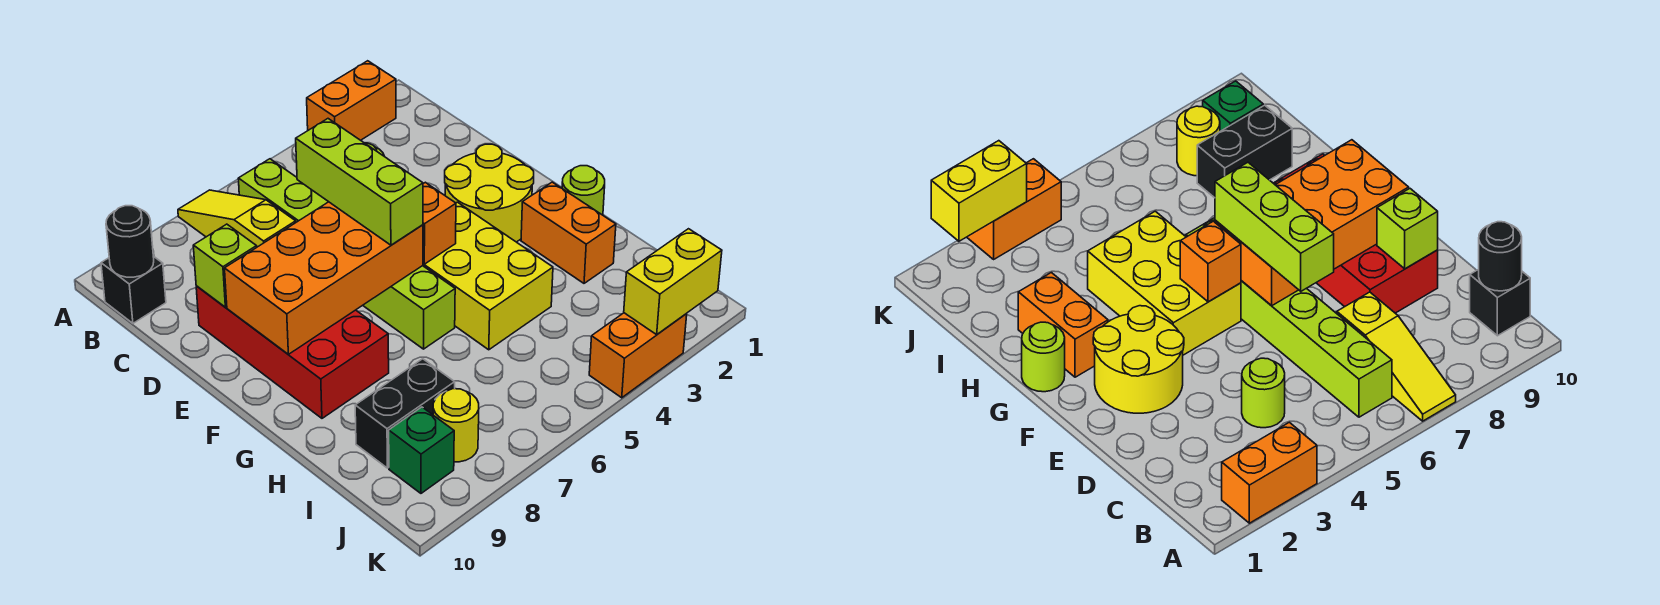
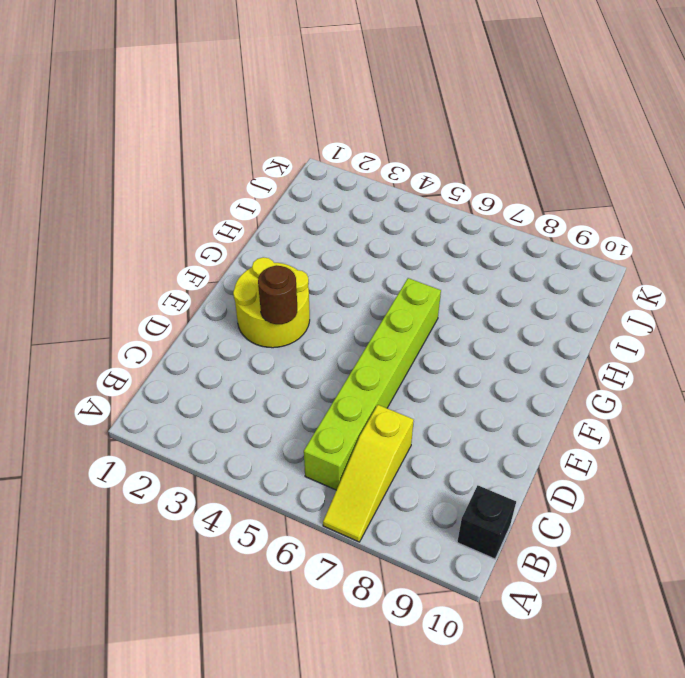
brown round brick E3 level 2 -> none
none -> orange brick A2:A3 level 1
none -> lime round brick C4 level 1
none -> red brick D8:G9 level 1

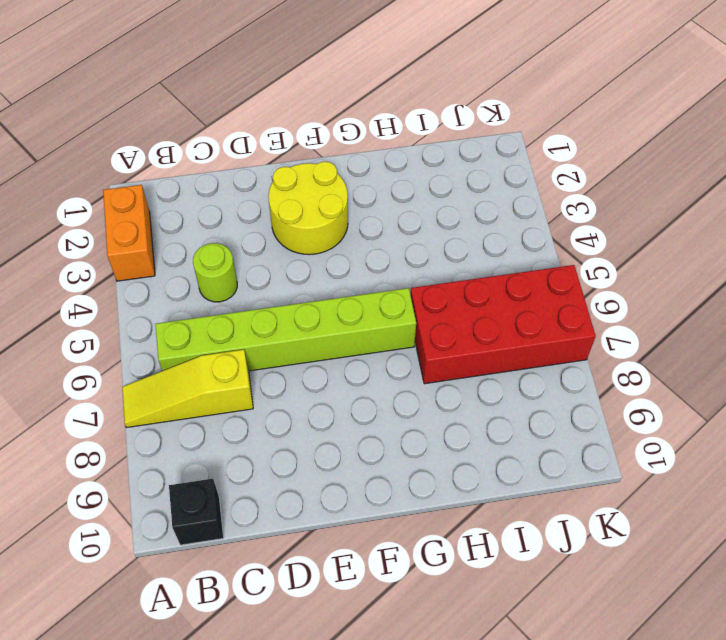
red brick H6:K7 level 1 -> red brick D8:G9 level 1
none -> yellow brick F4:H5 level 1
none -> lime round brick G1 level 1
none -> orange brick G2:H2 level 1

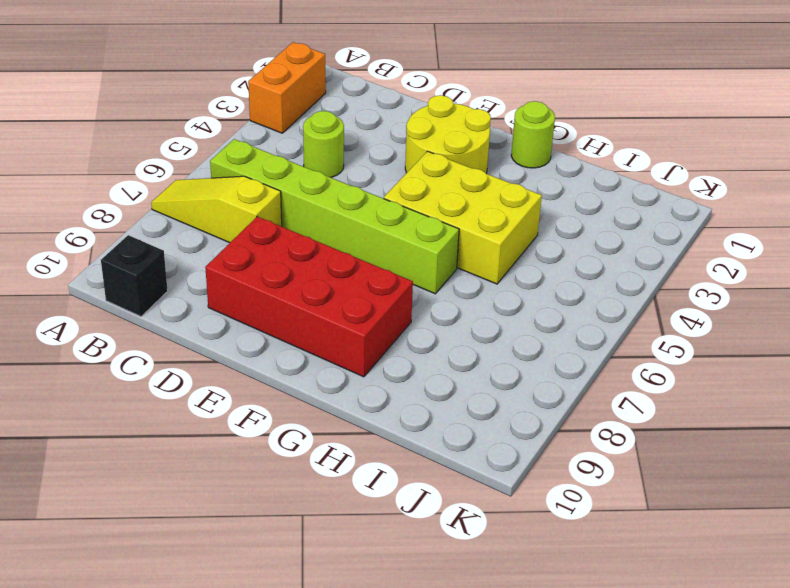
none -> orange brick G2:H2 level 1
none -> black brick I8:I9 level 1
none -> yellow round brick J8 level 1

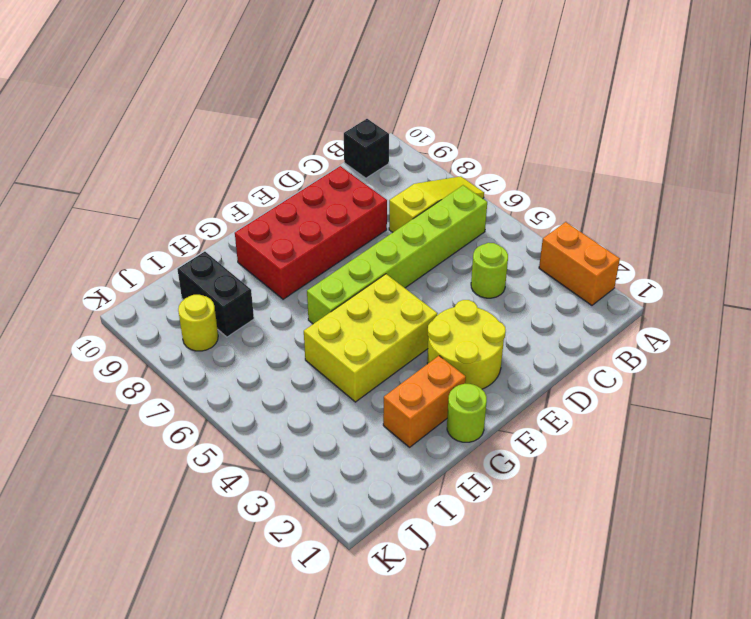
none -> green brick J9 level 1
none -> orange brick K3:K4 level 1
none -> black round brick B10 level 2

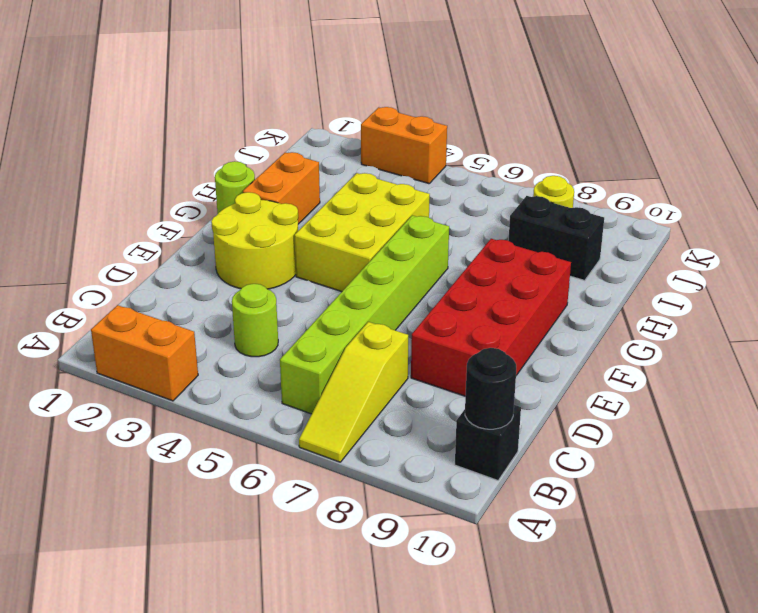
none -> green brick J9 level 1
none -> lime brick D9 level 2
none -> orange brick E6:F9 level 2

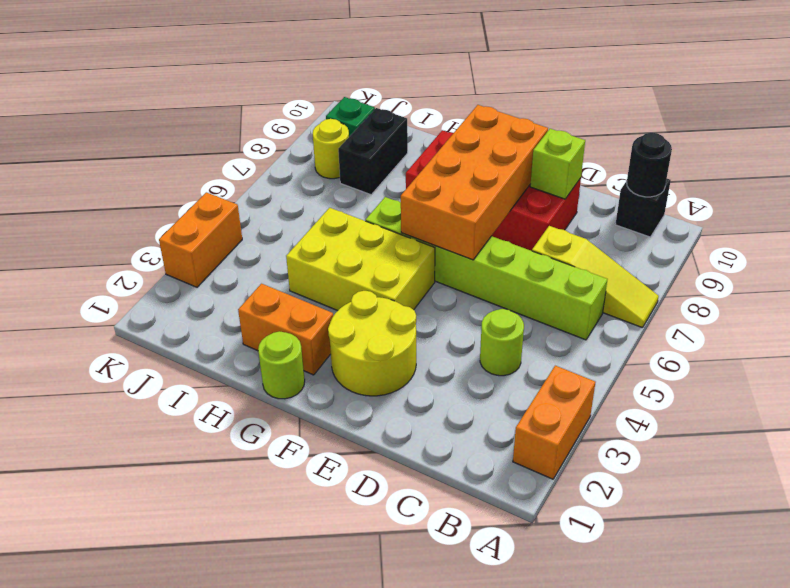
none -> orange brick F5 level 2
none -> yellow brick K2:K3 level 2
none -> lime brick D6:F6 level 3

